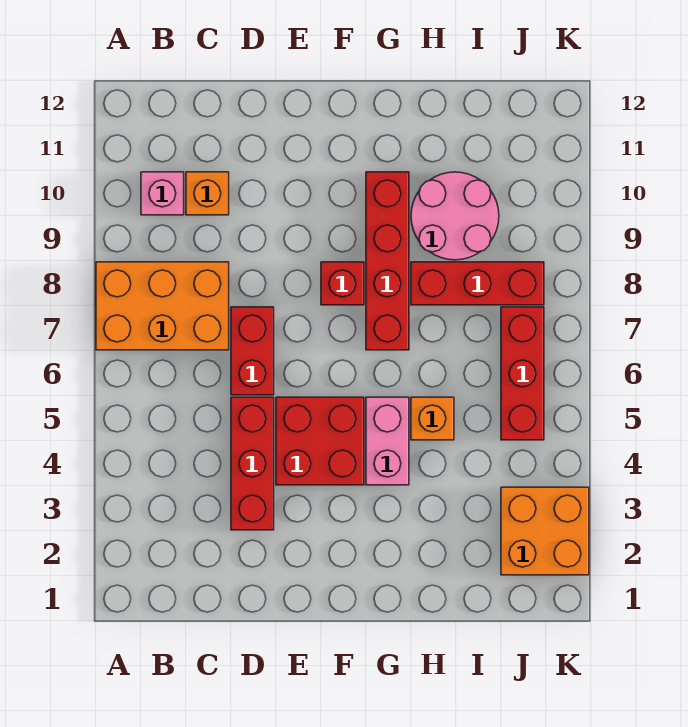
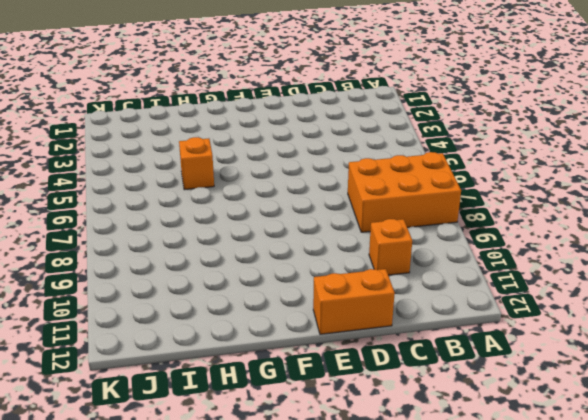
orange brick D12:E12 level 1 -> none
none -> pink brick B10 level 1
none -> red brick D3:D5 level 1
none -> red brick D6:D7 level 1

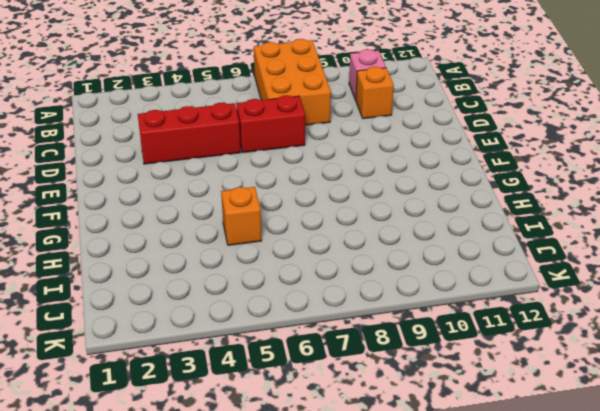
none -> red brick E4:F5 level 1
none -> red brick F8 level 1
none -> pink brick G4:G5 level 1

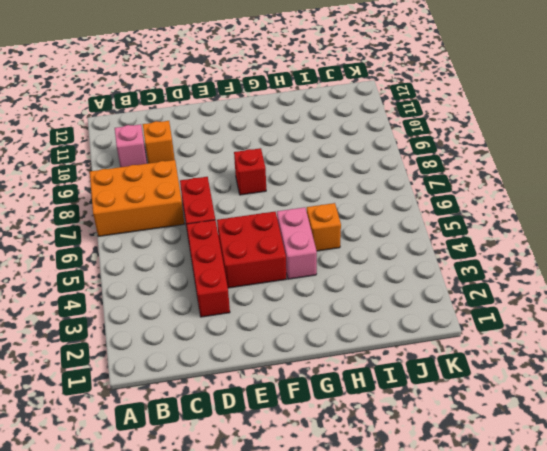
none -> red brick G7:G10 level 1
none -> red brick H8:J8 level 1
none -> pink round brick H9:I10 level 1

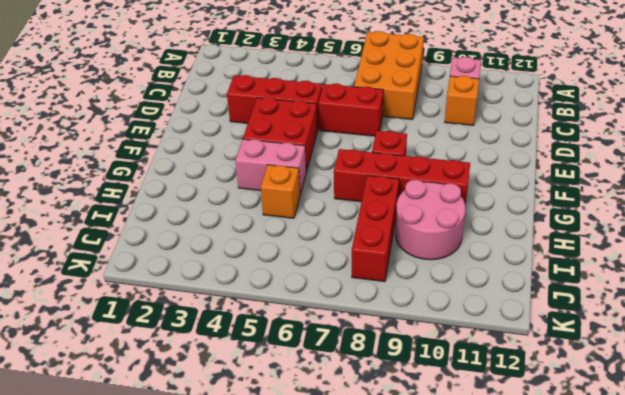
none -> orange brick J2:K3 level 1
none -> red brick J5:J7 level 1

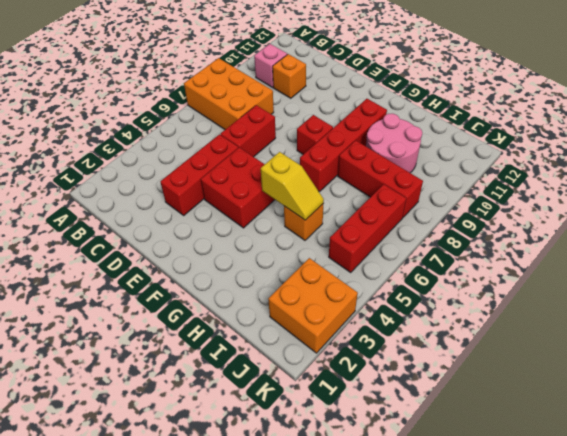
yellow slope G5:H5 level 2 top G -> none
none -> pink brick G4:G5 level 1

